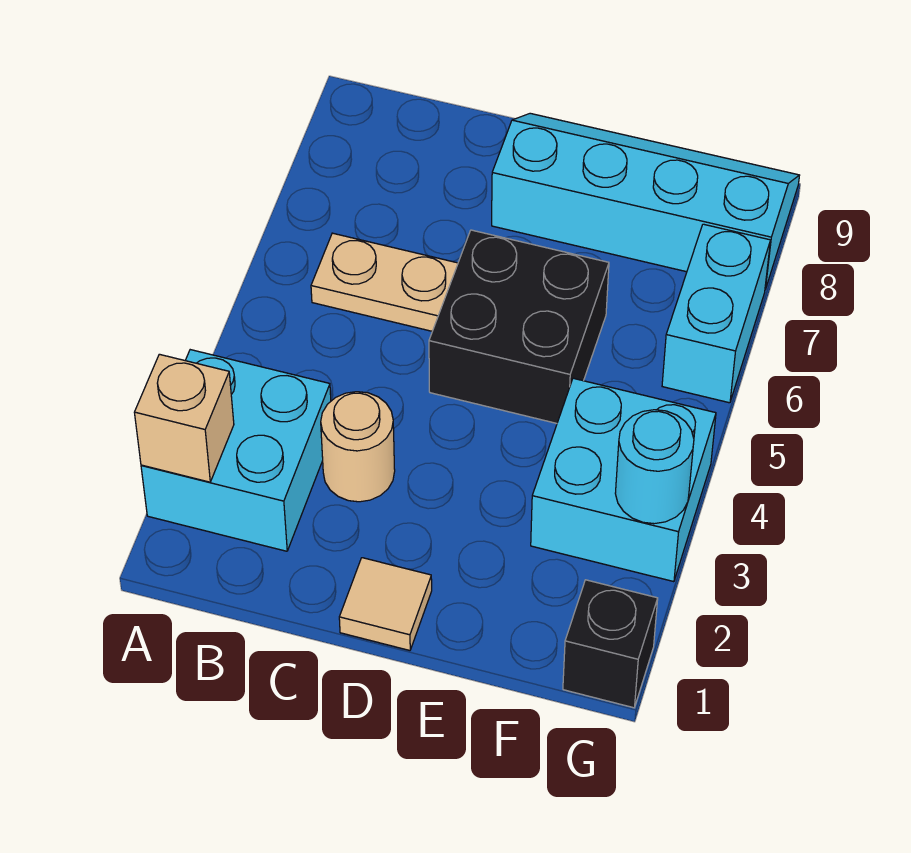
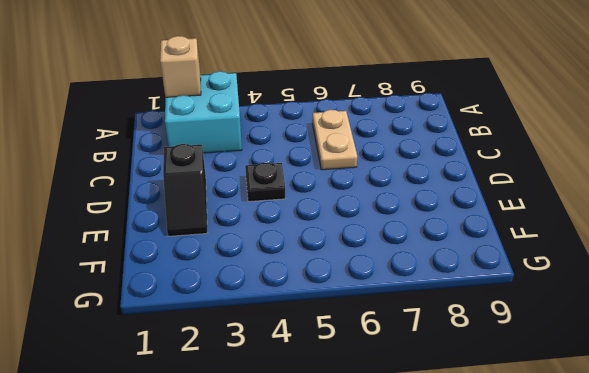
black slope D2:E2 level 1 top D -> none
black plate D4 level 1 -> none
none -> tan round brick C3 level 1
none -> tan tile D1 level 1

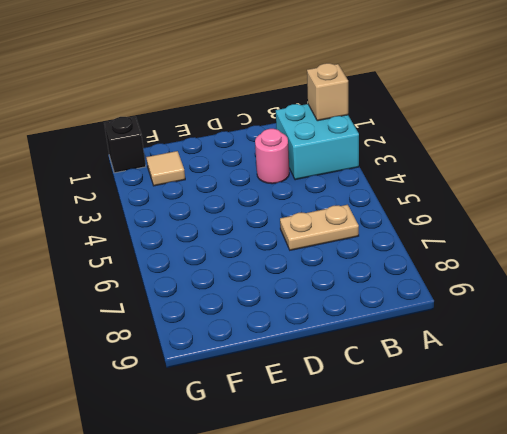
pink round brick C3 level 1 -> tan round brick C3 level 1
tan tile F2 level 1 -> tan tile D1 level 1
none -> black brick D5:E6 level 1
none -> cyan slope D8:G9 level 1 top 8

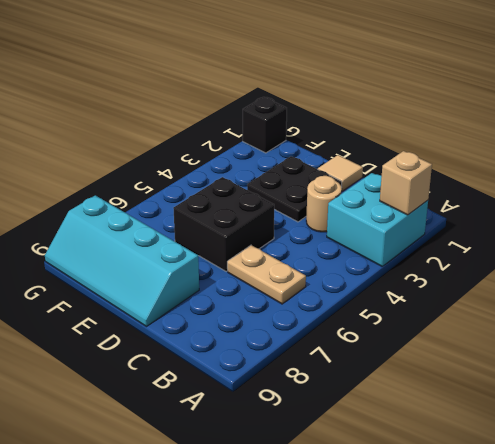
black plate D2:E3 level 1 -> none
none -> cyan brick F3:G4 level 1
none -> cyan brick G6:G7 level 1

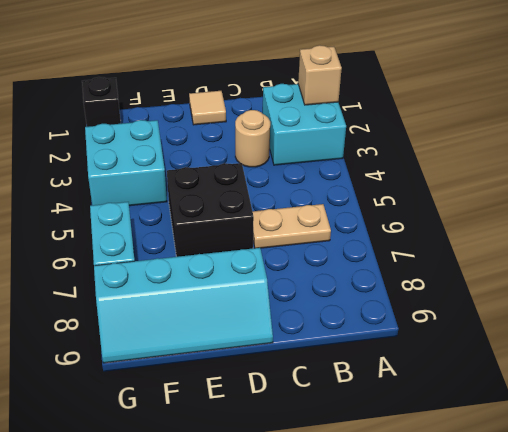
none -> cyan round brick G3 level 2

